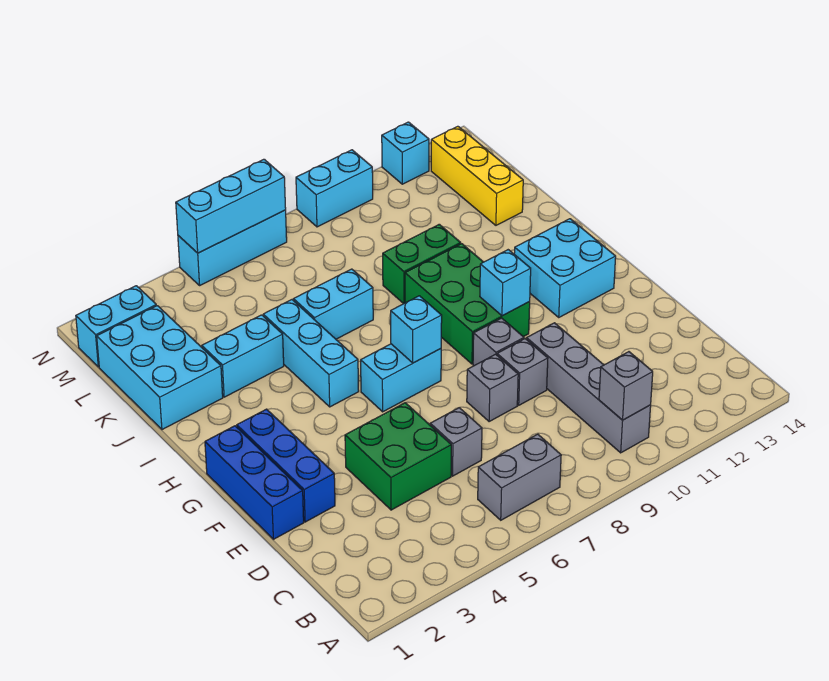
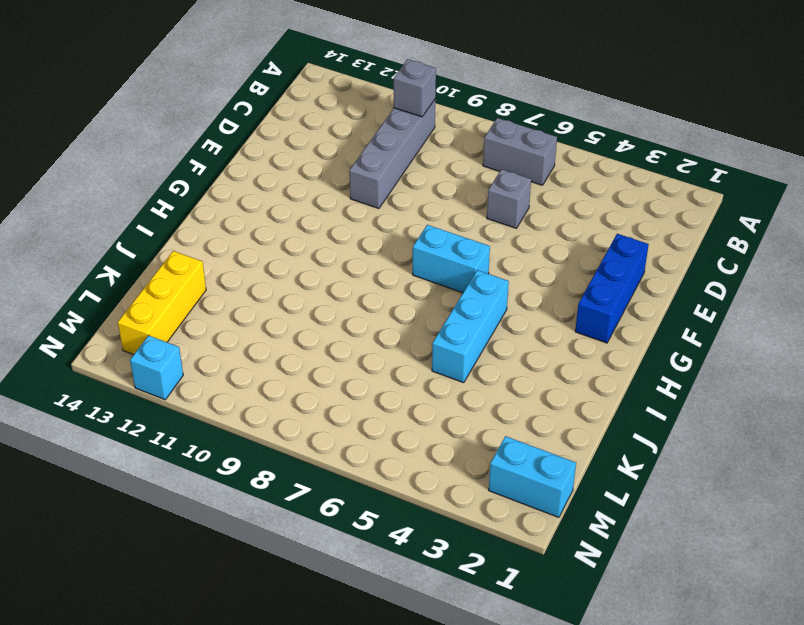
none -> green brick D4:E5 level 1
none -> blue brick E1:G1 level 1
none -> grey brick E8 level 1

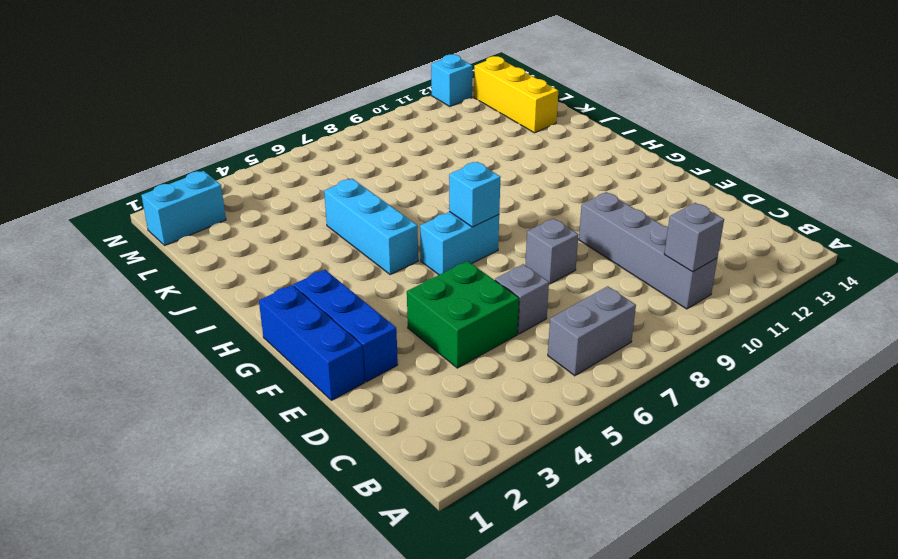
none -> grey brick E9 level 1
none -> grey brick F9 level 1
none -> green brick G9:I10 level 1

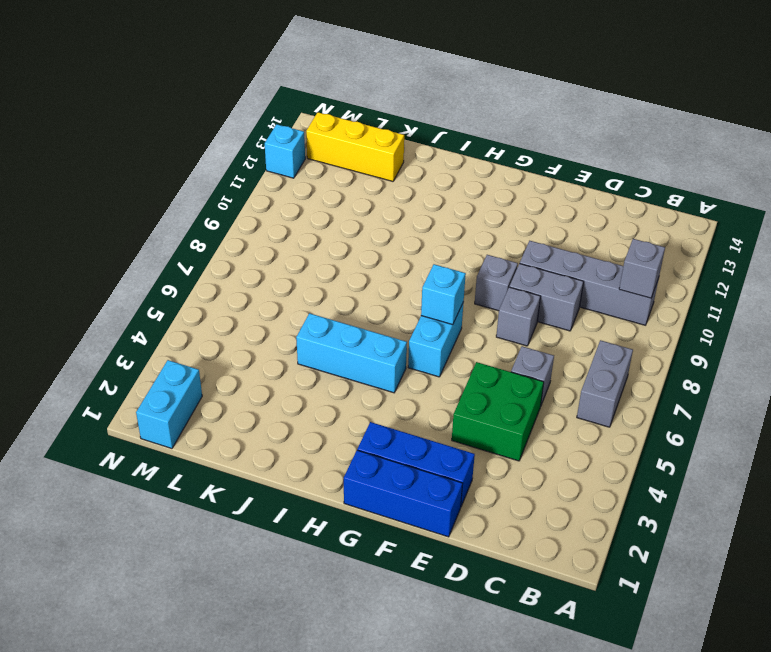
grey brick D9:E9 level 1 -> grey brick E9 level 1
none -> green brick G9:I10 level 1
none -> cyan brick G12:H13 level 1
none -> cyan brick J1:L2 level 1

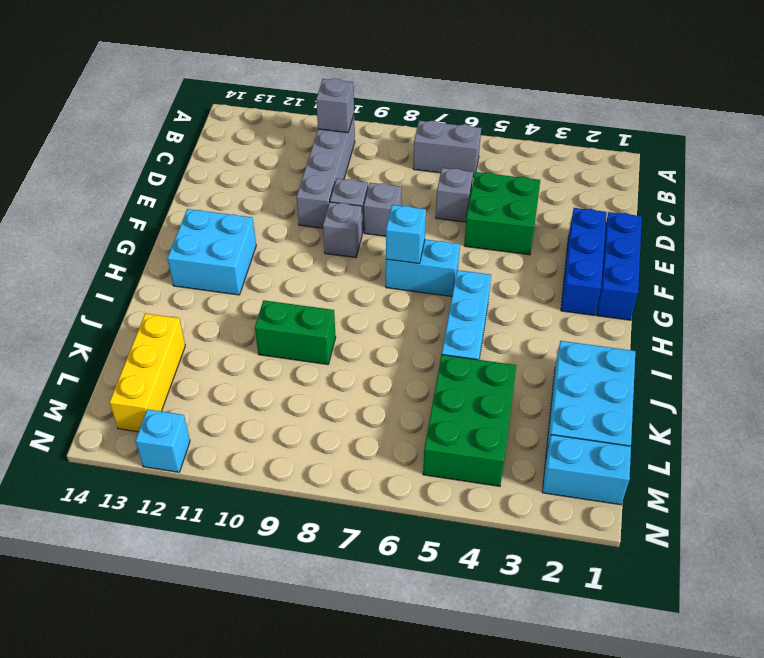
green brick K4:M5 level 1 -> green brick G9:I10 level 1
none -> cyan brick J3:J4 level 1
none -> cyan brick J6:J7 level 1
none -> cyan brick N5:N7 level 1

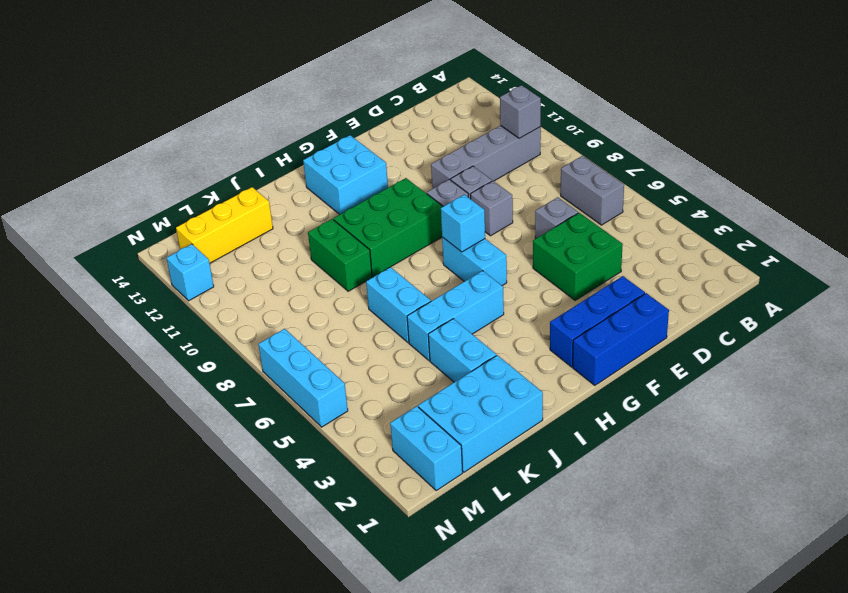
none -> cyan brick N9:N10 level 1
none -> cyan brick G10 level 2
none -> cyan brick N5:N7 level 2

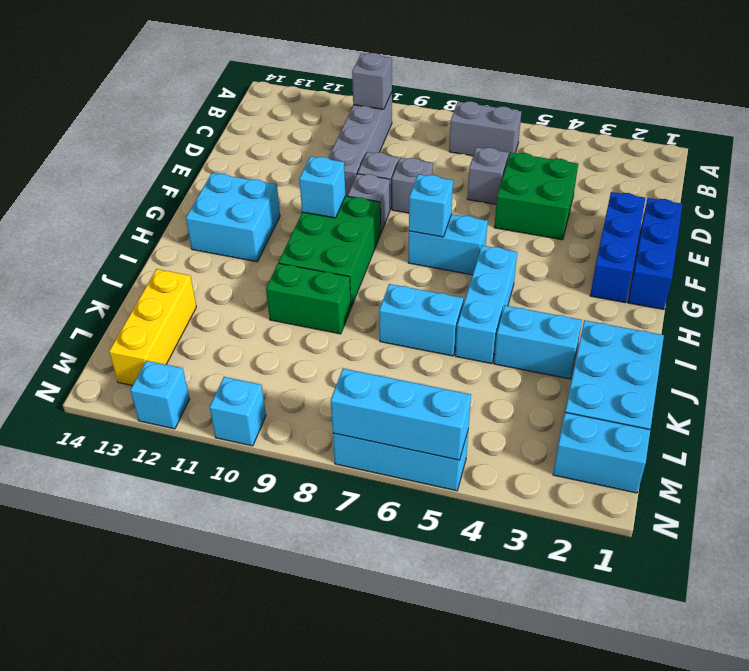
cyan brick N10 level 1 -> cyan brick N9:N10 level 1

